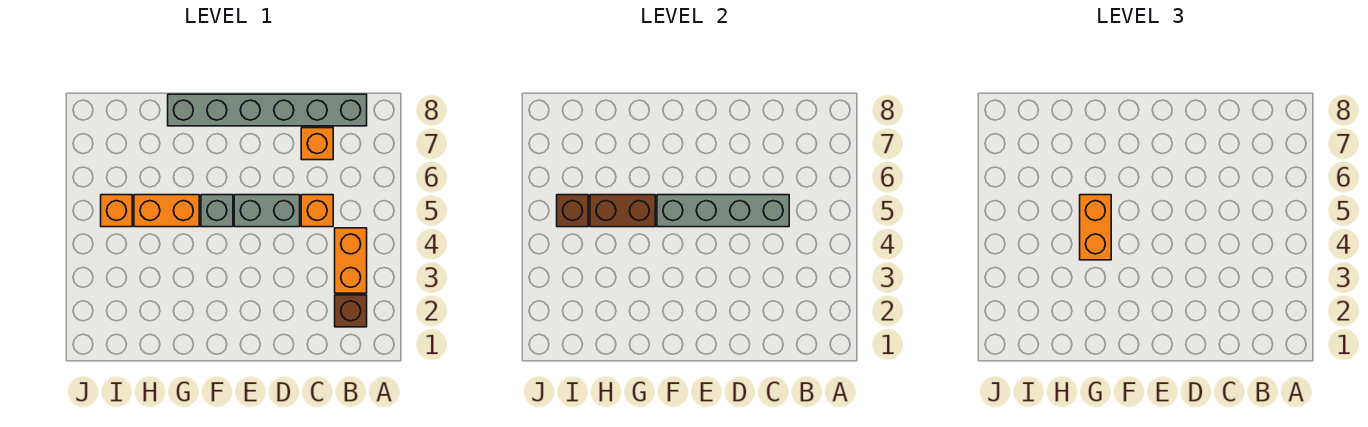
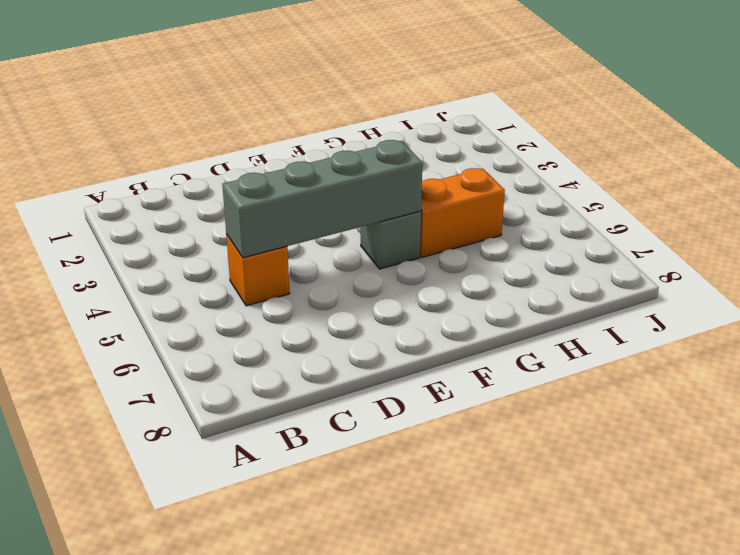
none -> brown brick B2 level 1
none -> orange brick B3:B4 level 1
none -> grey brick B8:G8 level 1

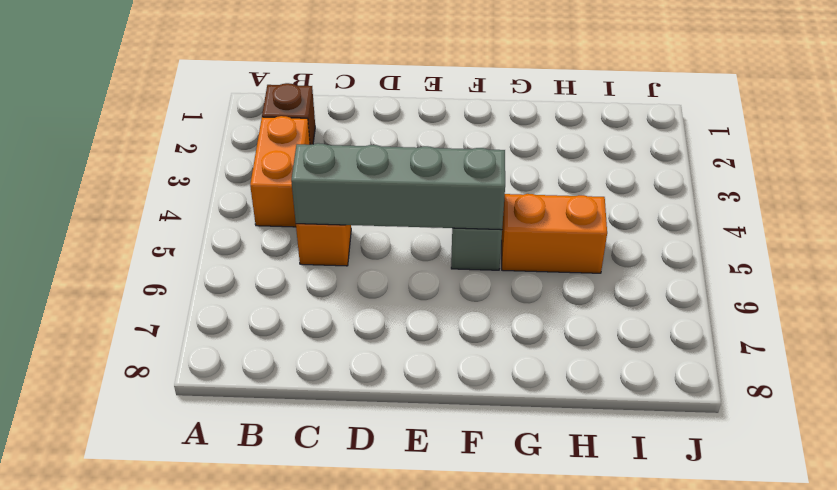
none -> grey brick B8:G8 level 1
none -> orange brick C7 level 1
none -> grey brick D5:E5 level 1

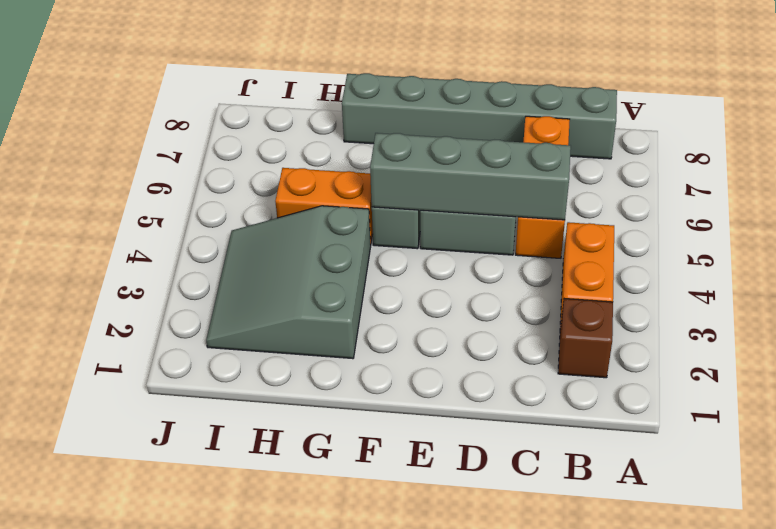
grey slope G2:I4 level 1 top G -> none
none -> orange brick I5 level 1
none -> brown brick G5:H5 level 2
none -> brown brick I5 level 2

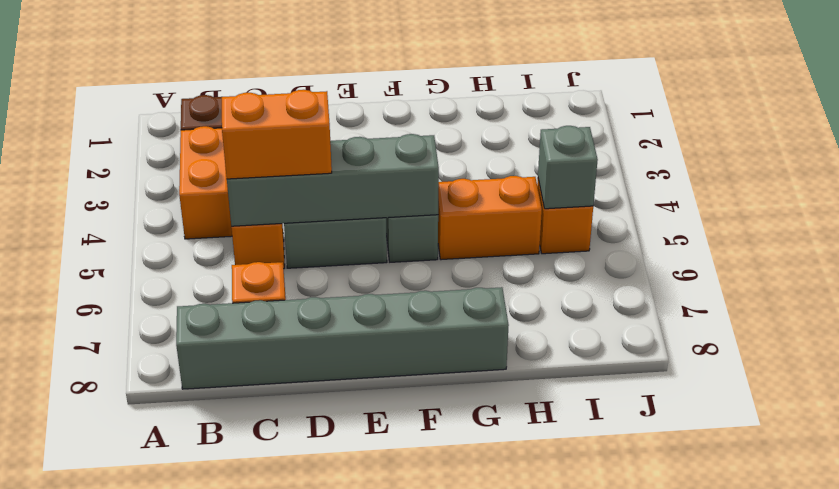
orange brick C5:D5 level 3 -> orange brick G4:G5 level 3
grey brick I5 level 2 -> brown brick I5 level 2
none -> brown brick G5:H5 level 2

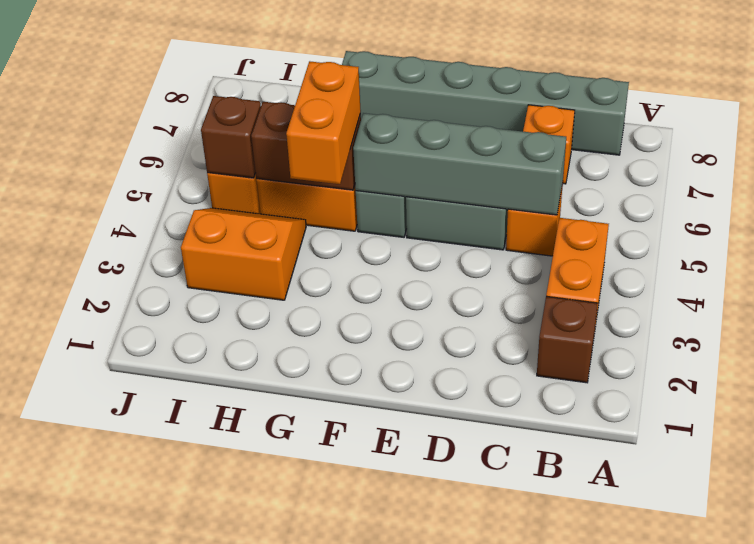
orange slope H3:I4 level 1 top 3 -> none

